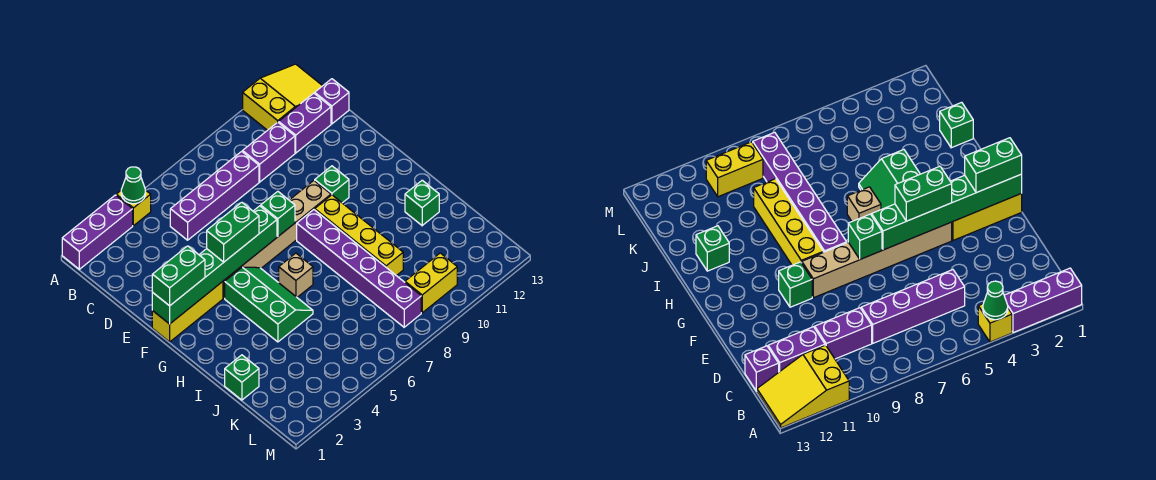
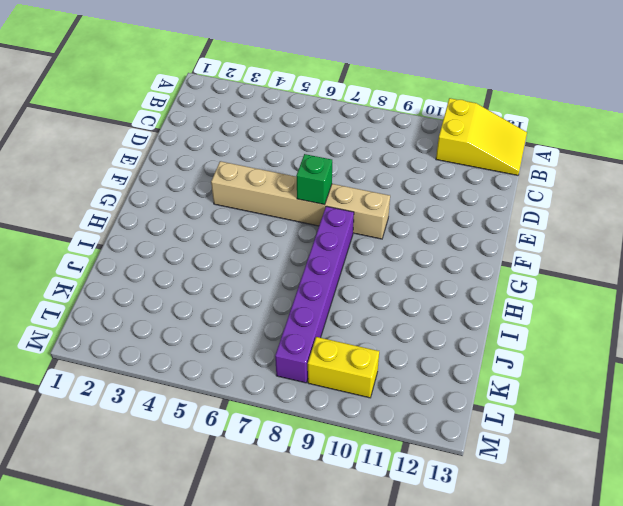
none -> purple brick A1:A3 level 1
none -> yellow brick A4 level 1
none -> purple brick C5:C8 level 1

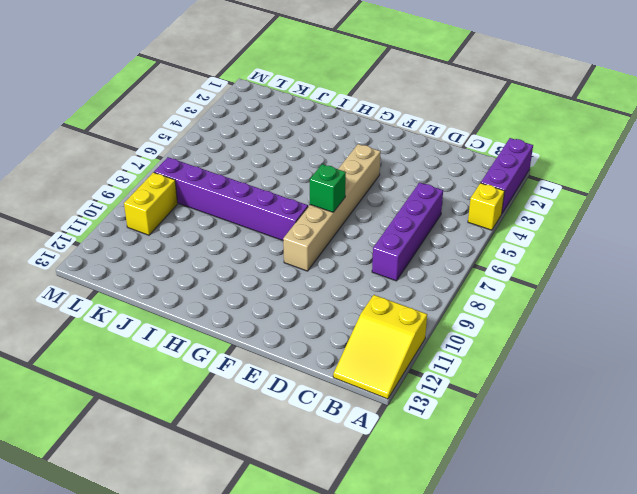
none -> purple brick C9:C10 level 1
none -> purple brick C11:C12 level 1
none -> purple brick C13 level 1

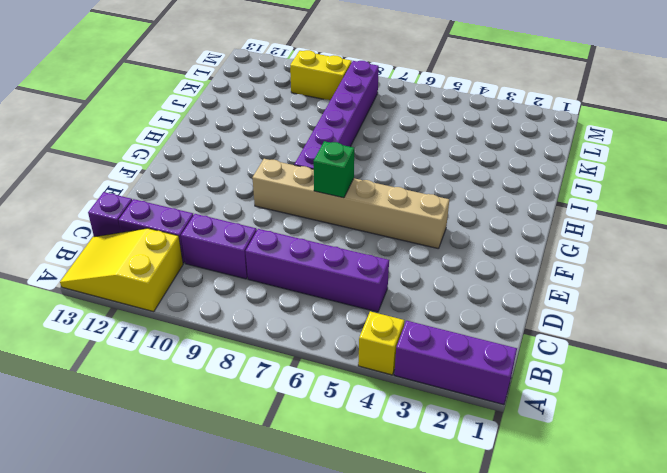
none -> yellow brick F1:F3 level 1
none -> green brick F10 level 1
none -> green slope G4:I5 level 1 top 4

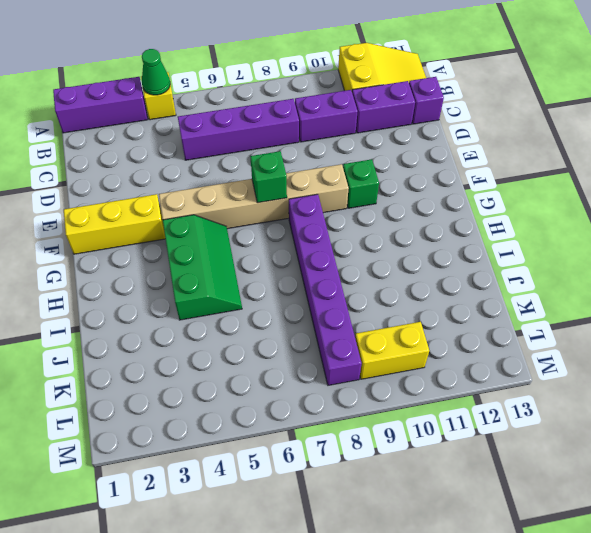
none -> yellow brick G9:J9 level 1
none -> tan brick H6 level 1
none -> green brick I12 level 1

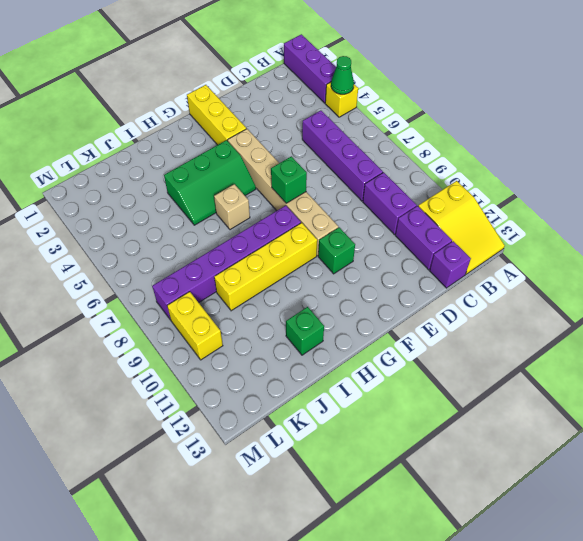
none -> green brick J1 level 1
none -> green brick F1:F6 level 2
none -> green brick F1:F2 level 3

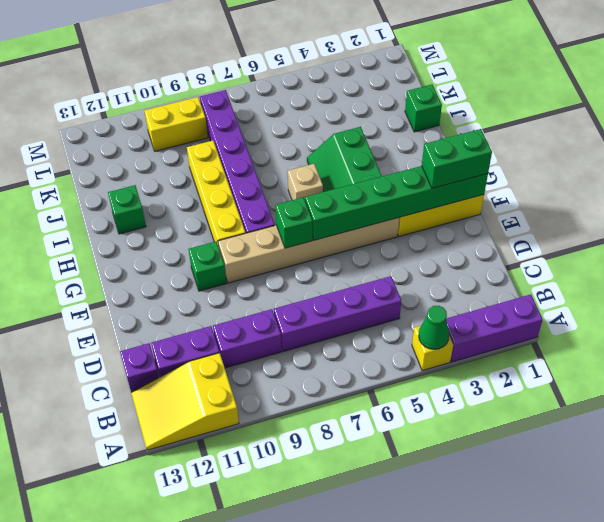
none -> green brick F4:F5 level 3

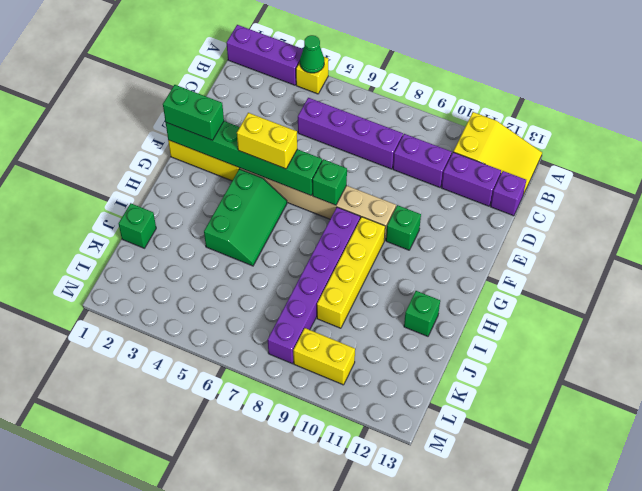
yellow brick F4:F5 level 3 -> green brick F4:F5 level 3
none -> tan brick H6 level 1

